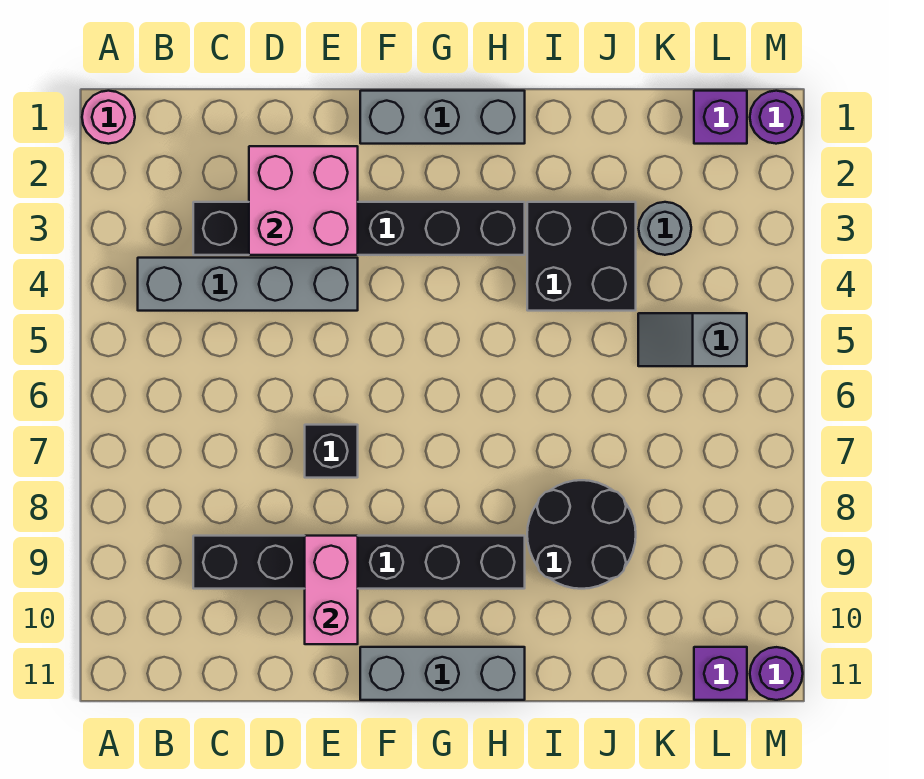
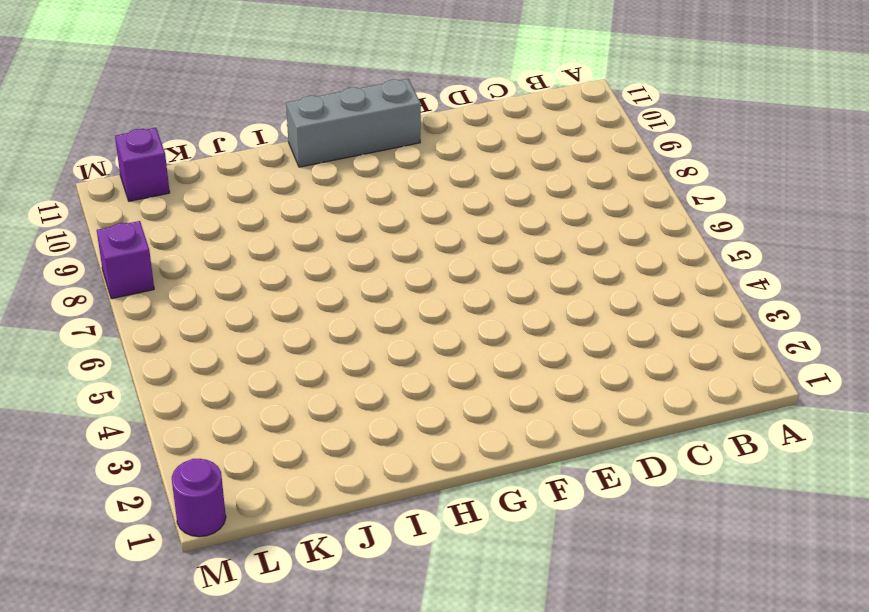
purple brick M8 level 1 -> purple brick L1 level 1
none -> pink round brick A1 level 1
none -> grey brick B4:E4 level 1
none -> black brick C3:H3 level 1

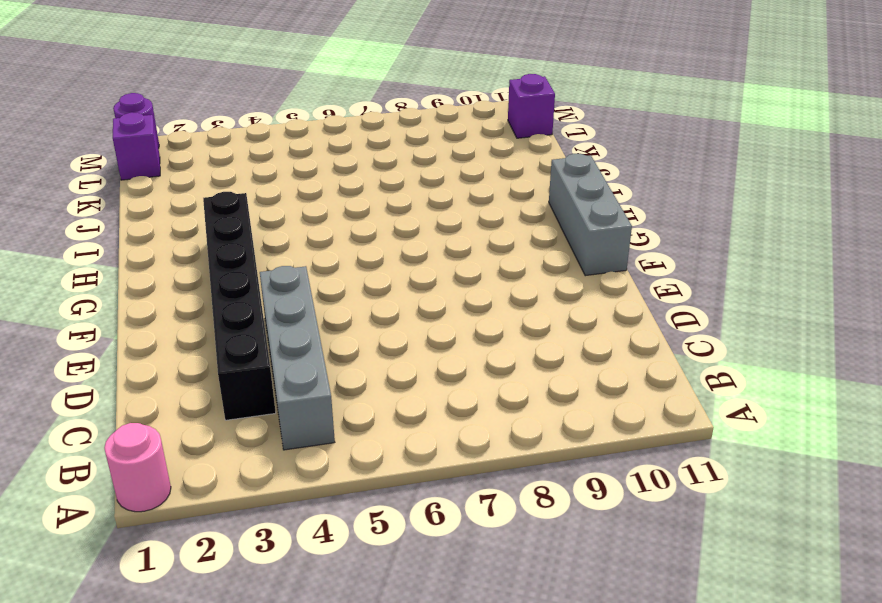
none -> black brick C9:H9 level 1
none -> black brick E7 level 1
none -> grey brick F1:H1 level 1

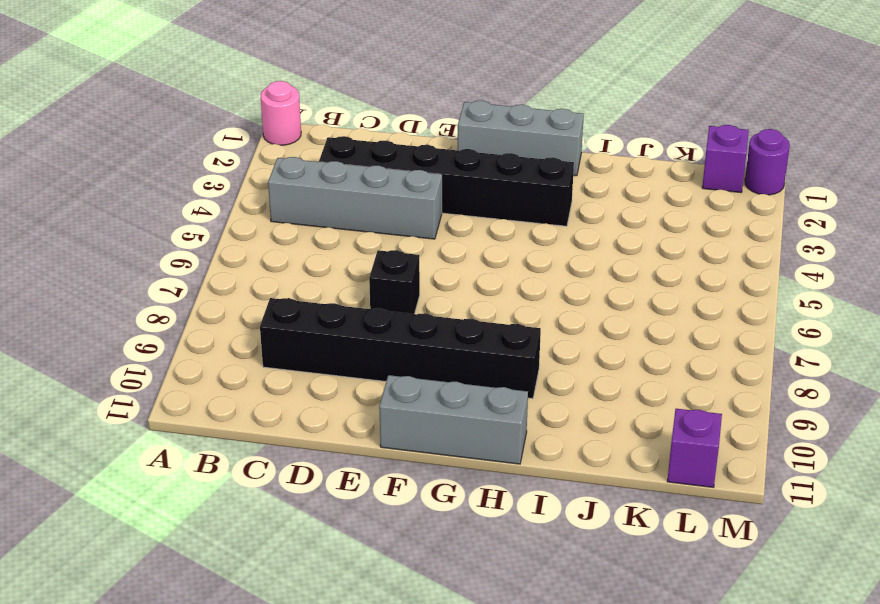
none -> black brick I3:J4 level 1
none -> black round brick I8:J9 level 1
none -> grey round brick K3 level 1

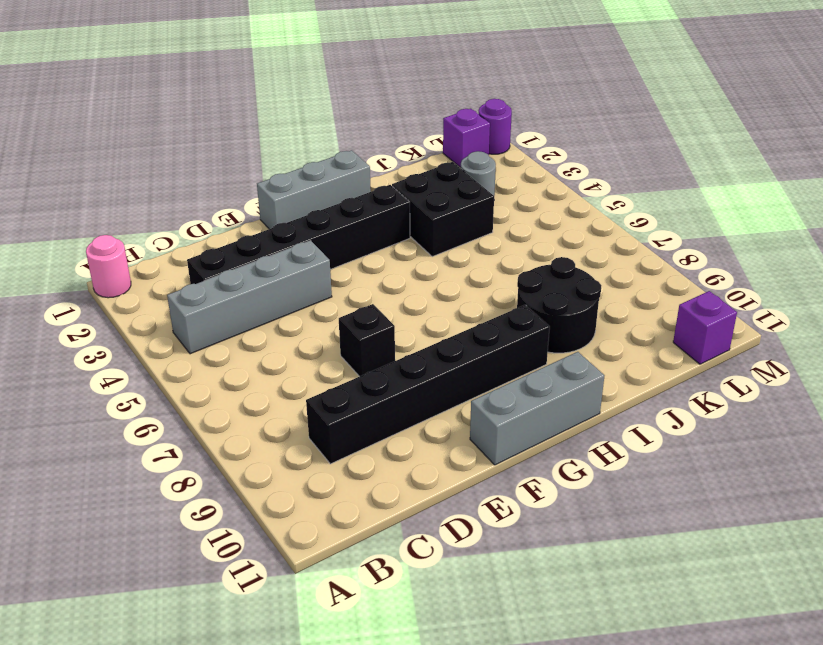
none -> grey slope K5:L5 level 1 top L
none -> purple round brick M11 level 1
none -> pink brick D2:E3 level 2

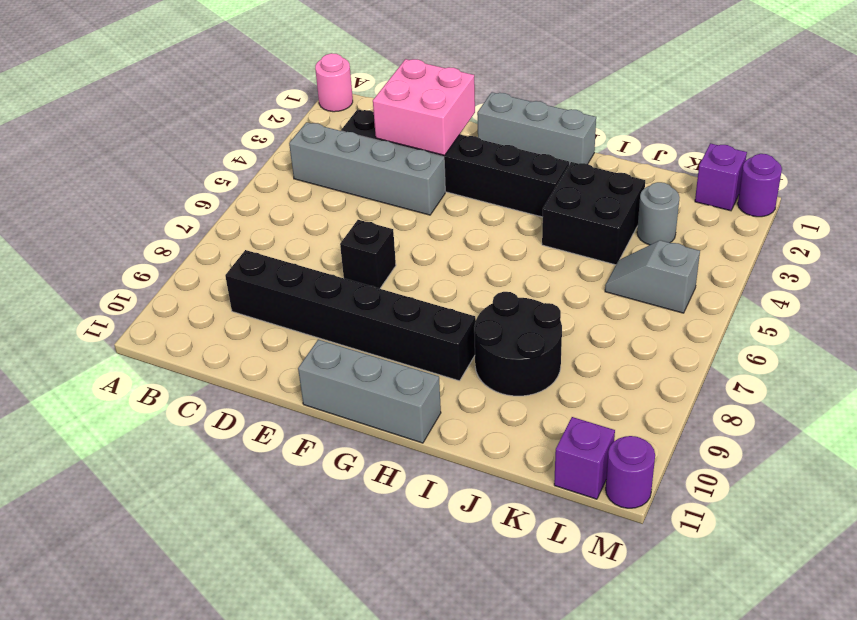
none -> pink brick E9:E10 level 2

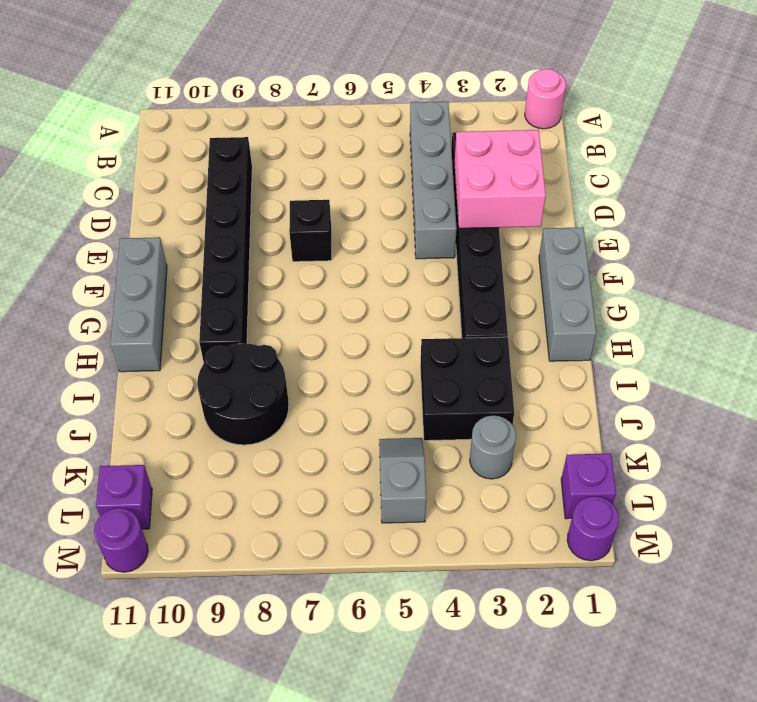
none -> pink brick E9:E10 level 2

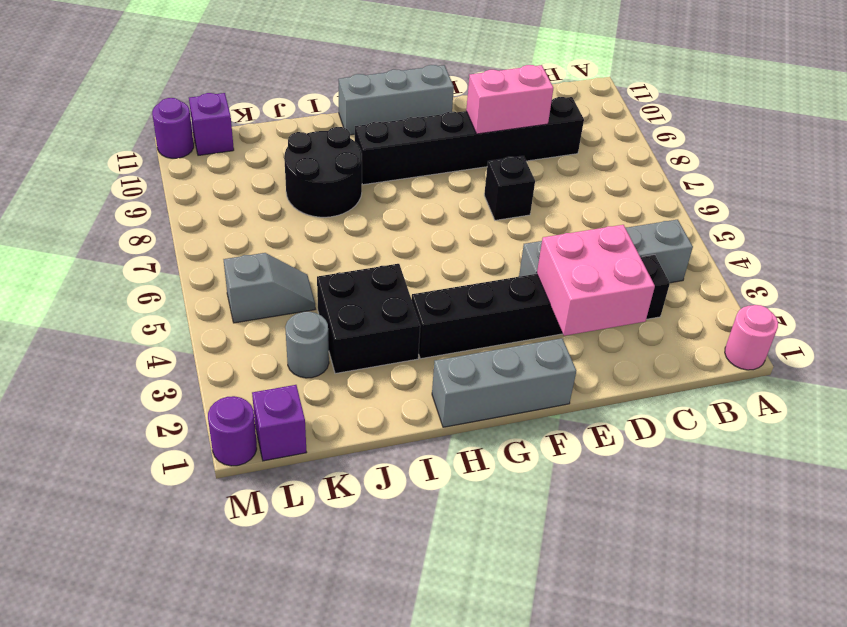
pink brick D9:E9 level 2 -> pink brick E9:E10 level 2

